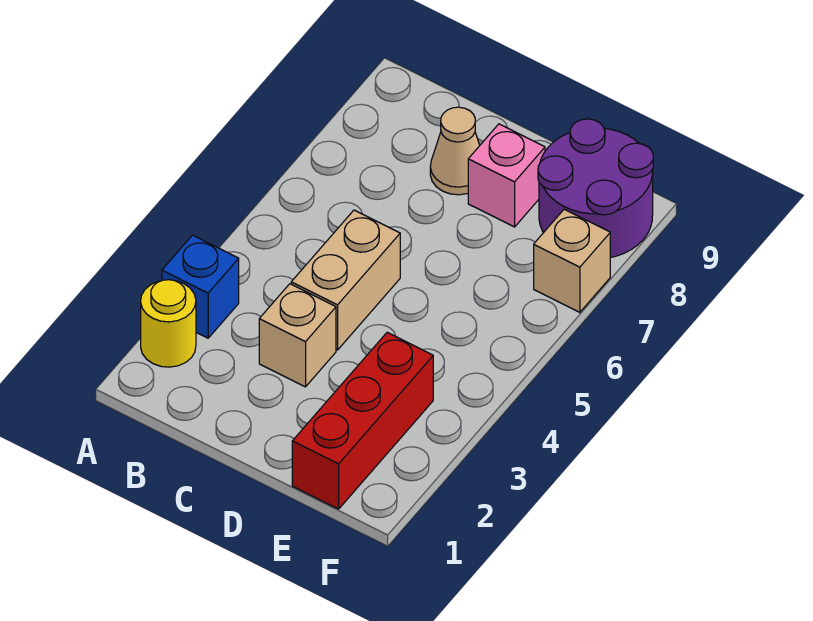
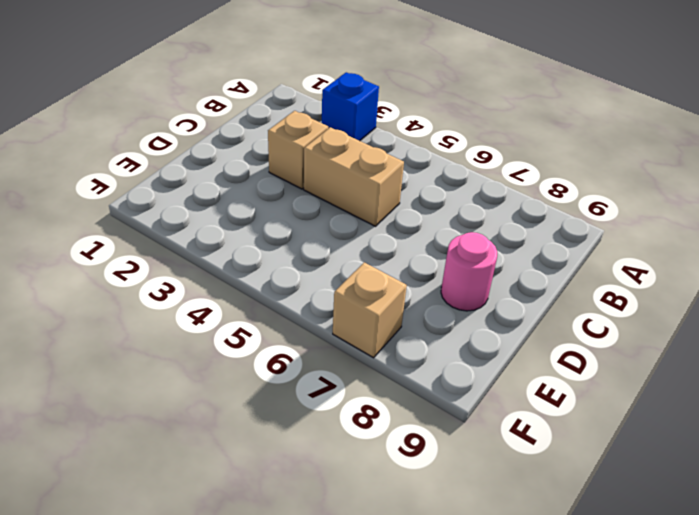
pink round brick D8 level 1 -> pink brick D8 level 1
none -> yellow round brick A2 level 1
none -> tan cone C8 level 1

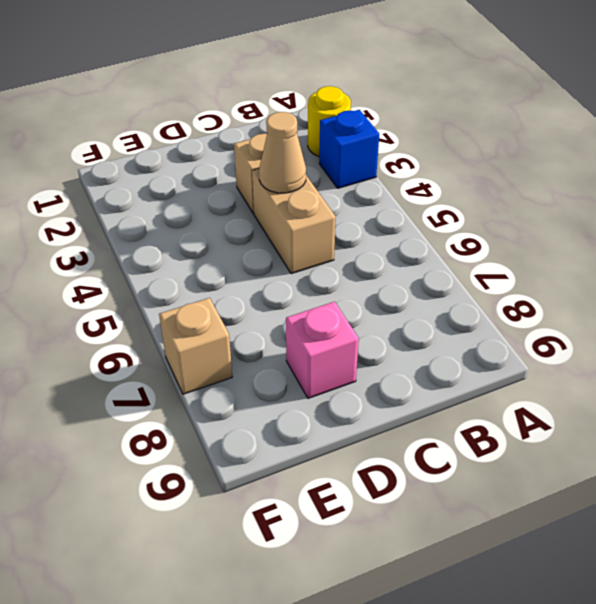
tan cone C4 level 2 -> tan cone C8 level 1
none -> red brick E1:E3 level 1
none -> purple round brick E8:F9 level 1

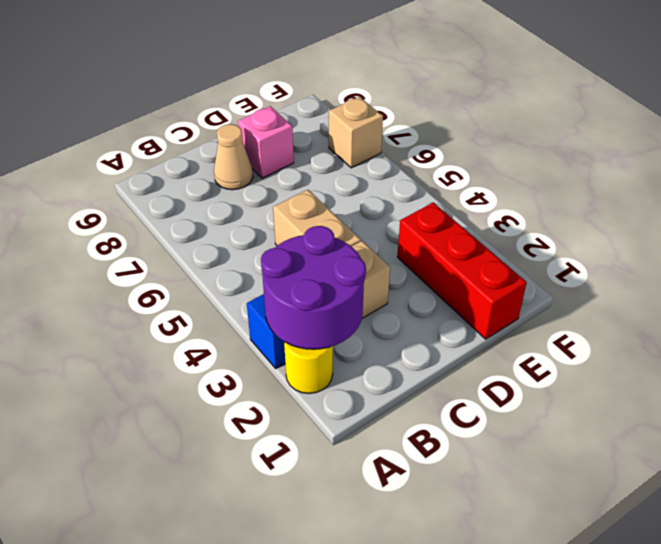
purple round brick A2:B3 level 2 -> purple round brick E8:F9 level 1

